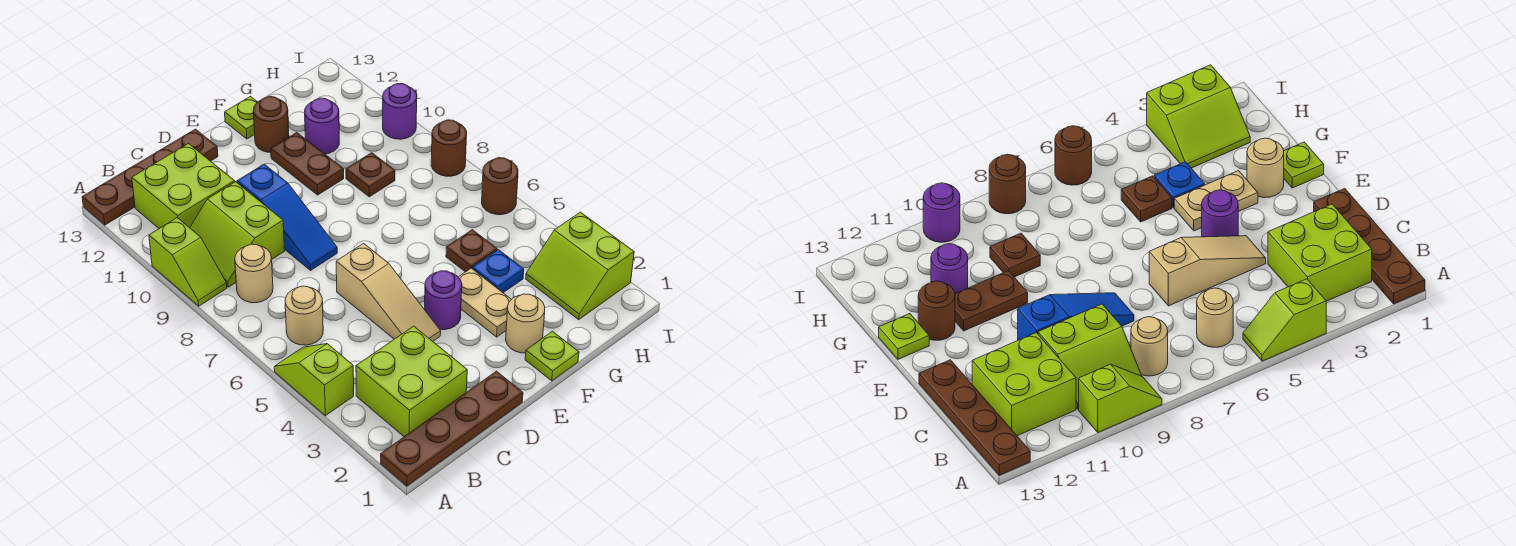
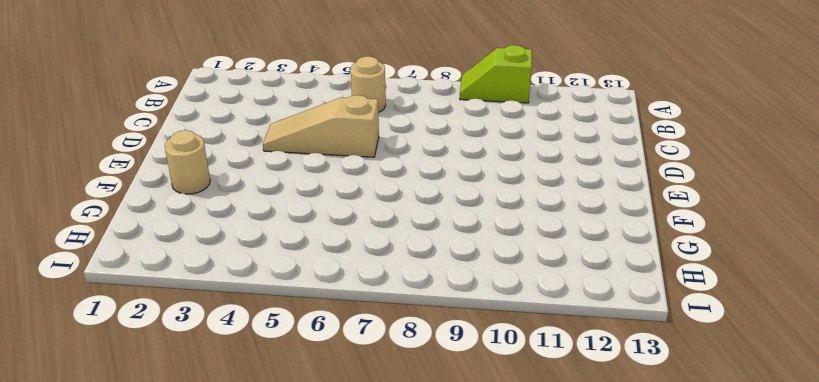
none -> brown plate A1:D1 level 1
none -> lime slope A4:A5 level 1 top 4
none -> brown plate A13:D13 level 1

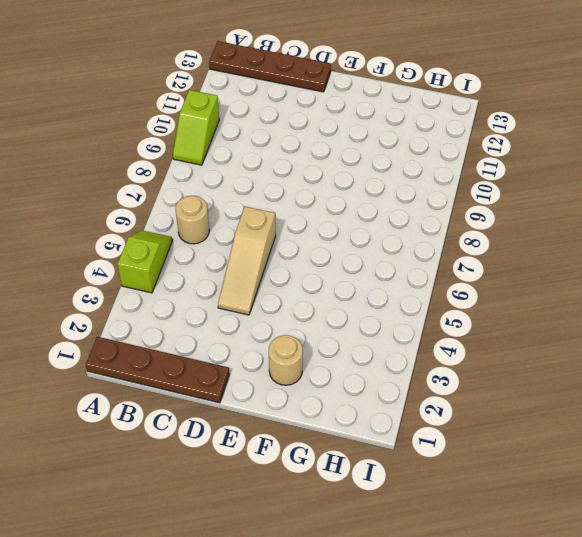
none -> lime brick B2:C3 level 1
none -> tan round brick B8 level 1
none -> lime slope B9:C10 level 1 top C

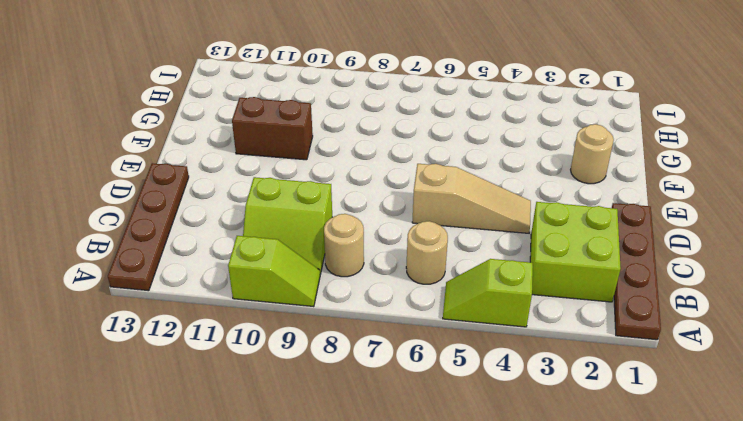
brown brick F10:F11 level 1 -> brown plate F10:F11 level 1
none -> lime brick B11:C12 level 1
none -> blue slope D8:D10 level 1 top 10
none -> purple round brick E4 level 1

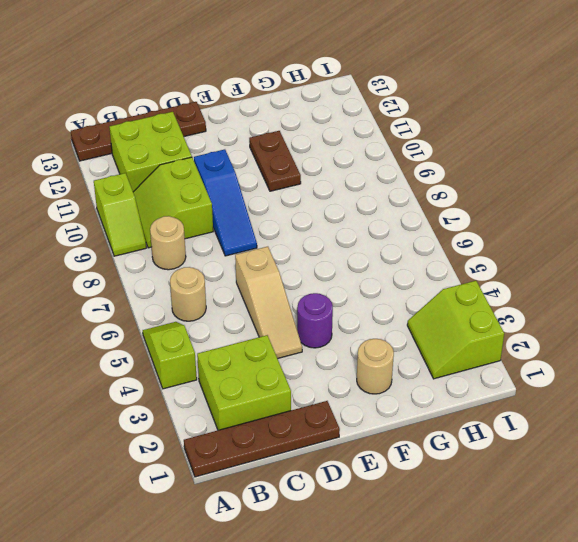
none -> lime plate F1 level 1
none -> tan plate F3:F4 level 1
none -> brown round brick F12 level 1

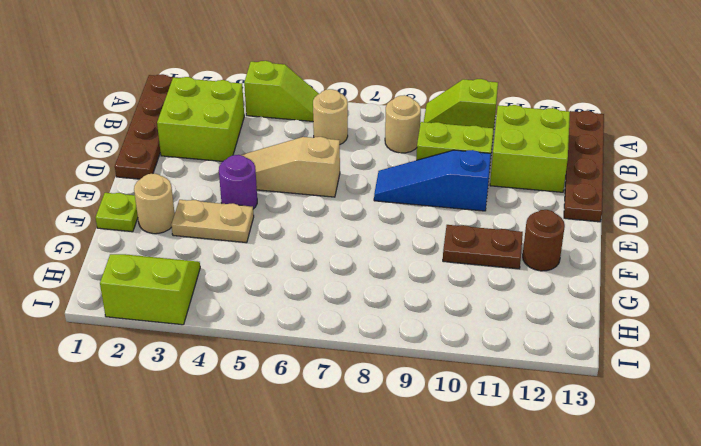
none -> lime plate F13 level 1
none -> blue plate G4 level 1
none -> brown plate G5 level 1

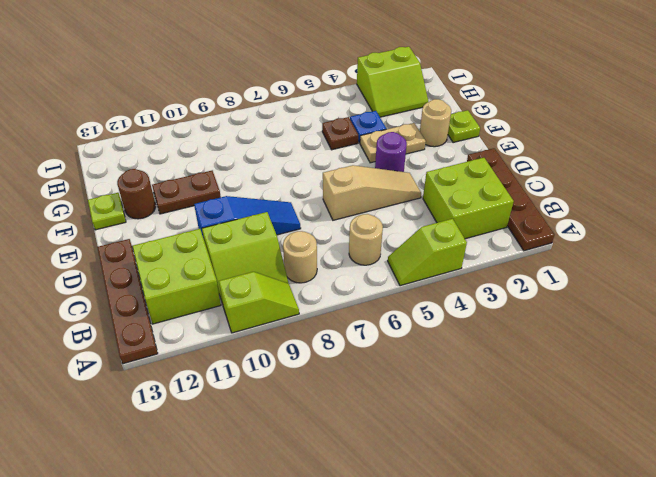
none -> brown plate G9 level 1
none -> purple round brick G11 level 1
none -> brown round brick I6 level 1

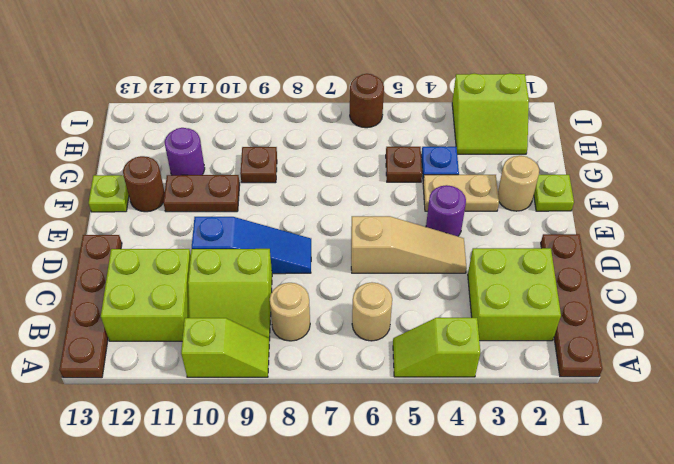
none -> brown round brick I8 level 1
none -> purple round brick I10 level 1

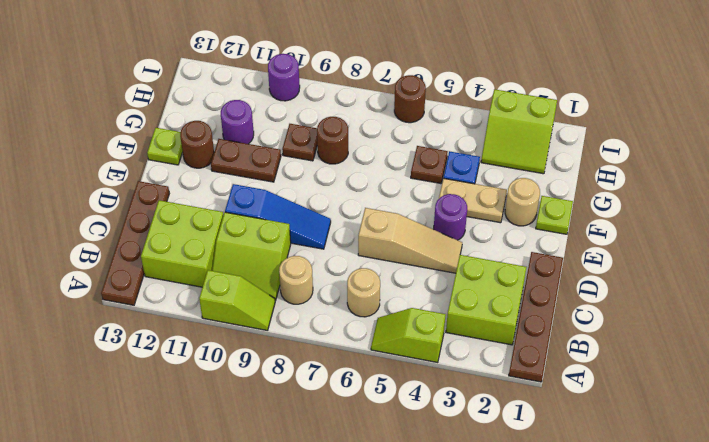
brown round brick G8 level 1 -> brown round brick I8 level 1

